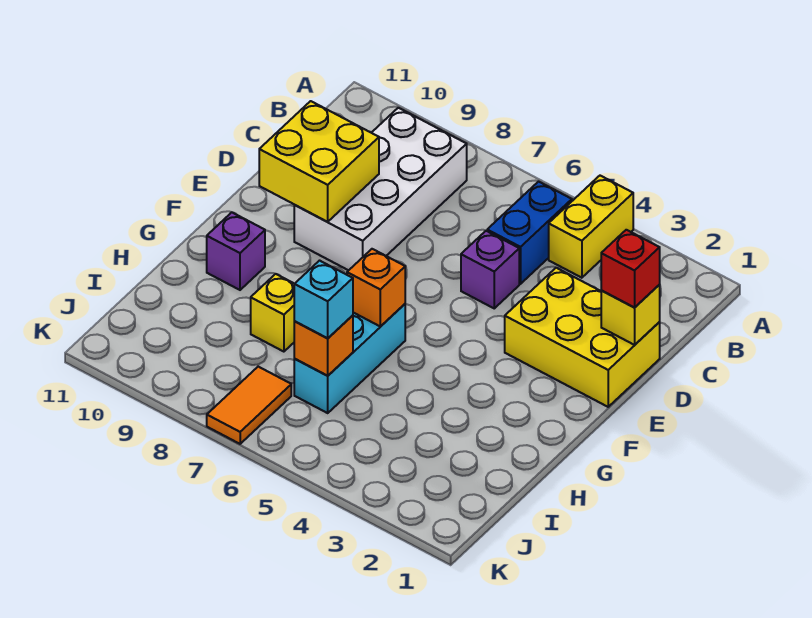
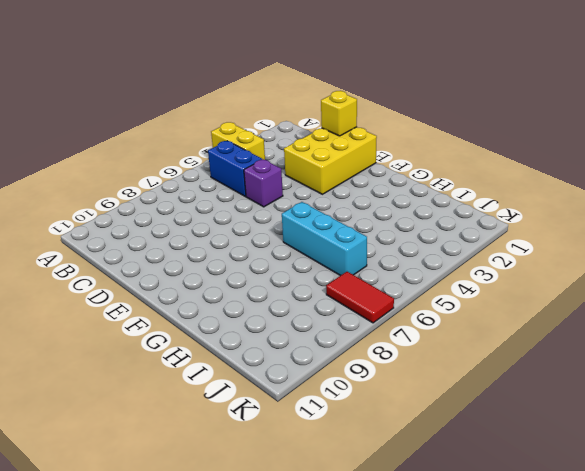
red tile J7:K7 level 1 -> orange tile J7:K7 level 1
none -> white brick B8:E9 level 1
none -> purple brick G10 level 1
none -> yellow brick H8 level 1

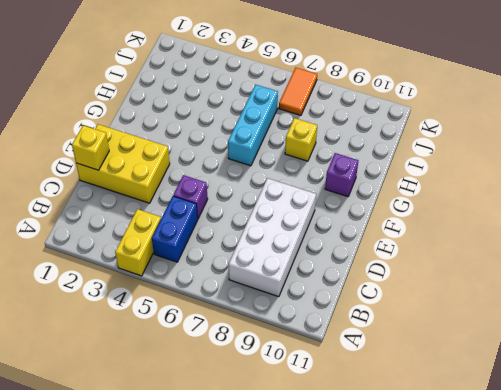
none -> yellow brick D9:E10 level 2
none -> orange brick G6 level 2
none -> orange brick I6 level 2

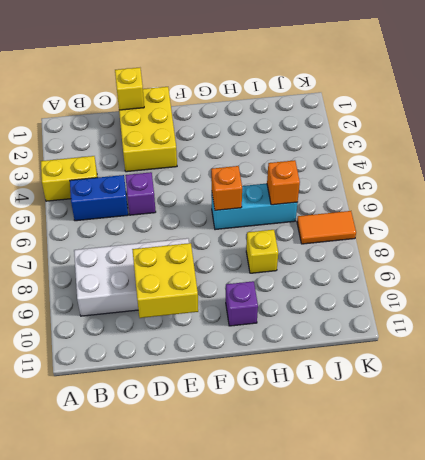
none -> red brick D1 level 3
none -> cyan brick I6 level 3

